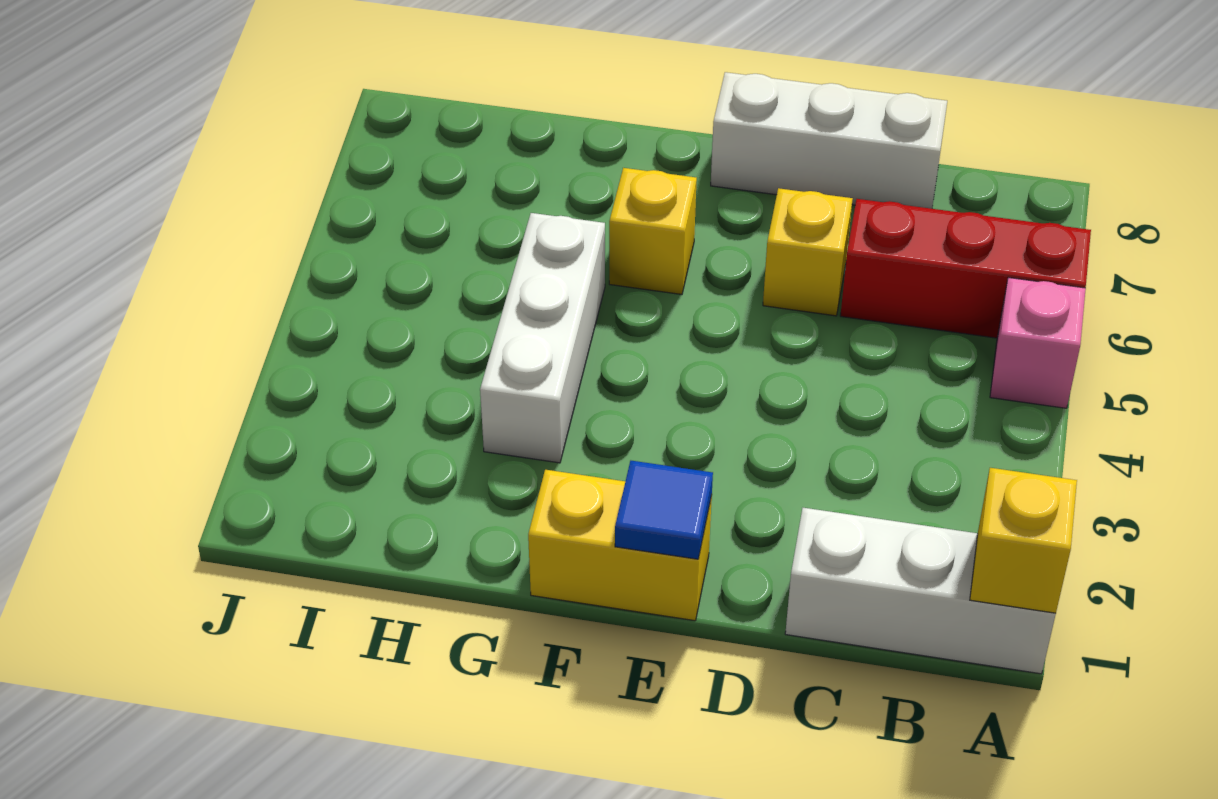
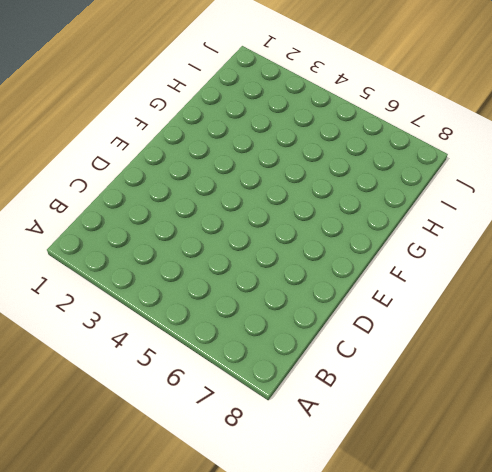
none -> white brick A1:C1 level 1
none -> pink brick A5 level 1

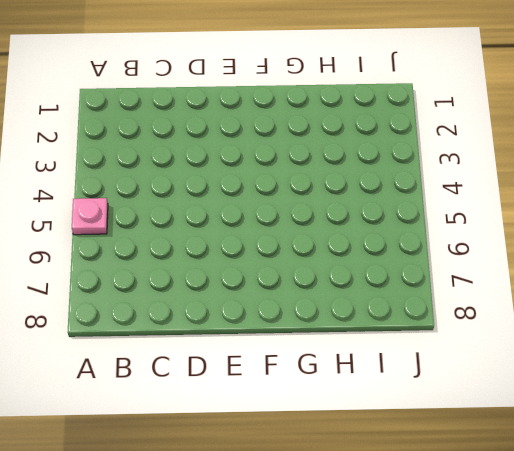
pink plate A5 level 1 -> pink brick A5 level 1
none -> white brick A1:C1 level 1
none -> red brick A6:C6 level 1

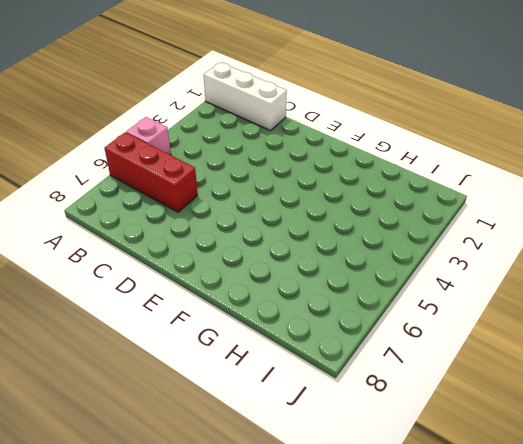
none -> white brick C8:E8 level 1
none -> yellow brick D6 level 1

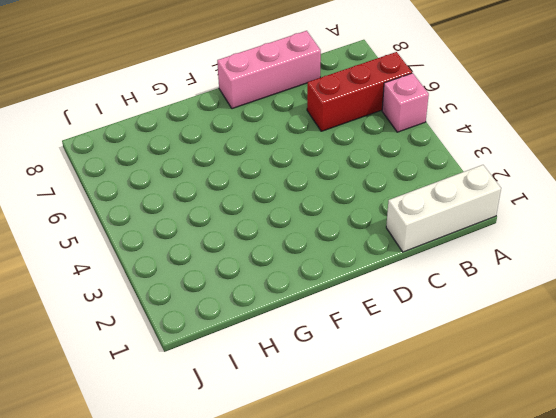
pink brick C8:E8 level 1 -> white brick C8:E8 level 1
none -> yellow brick D6 level 1
none -> yellow brick E1:F1 level 1

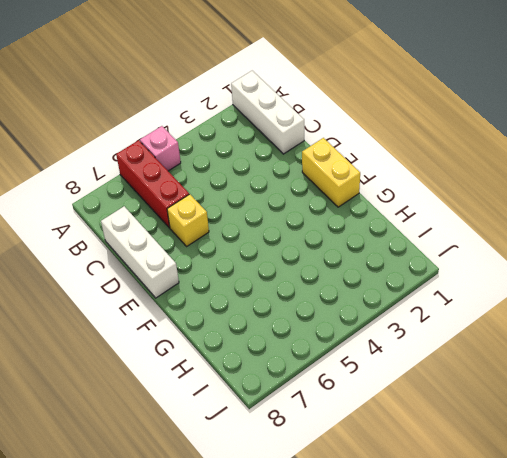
none -> yellow brick F6 level 1
none -> white brick G3:G5 level 1

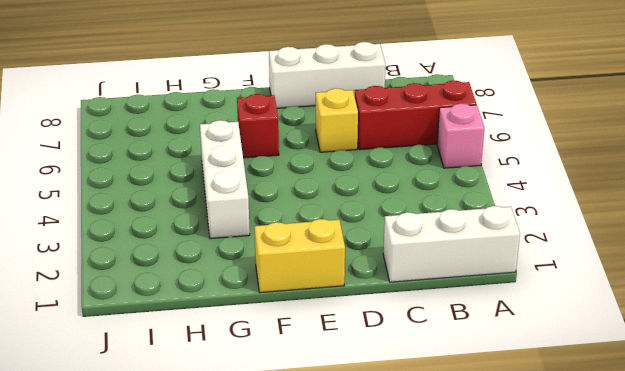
red brick F6 level 1 -> yellow brick F6 level 1
none -> yellow brick A1 level 2
none -> blue tile E1 level 2

